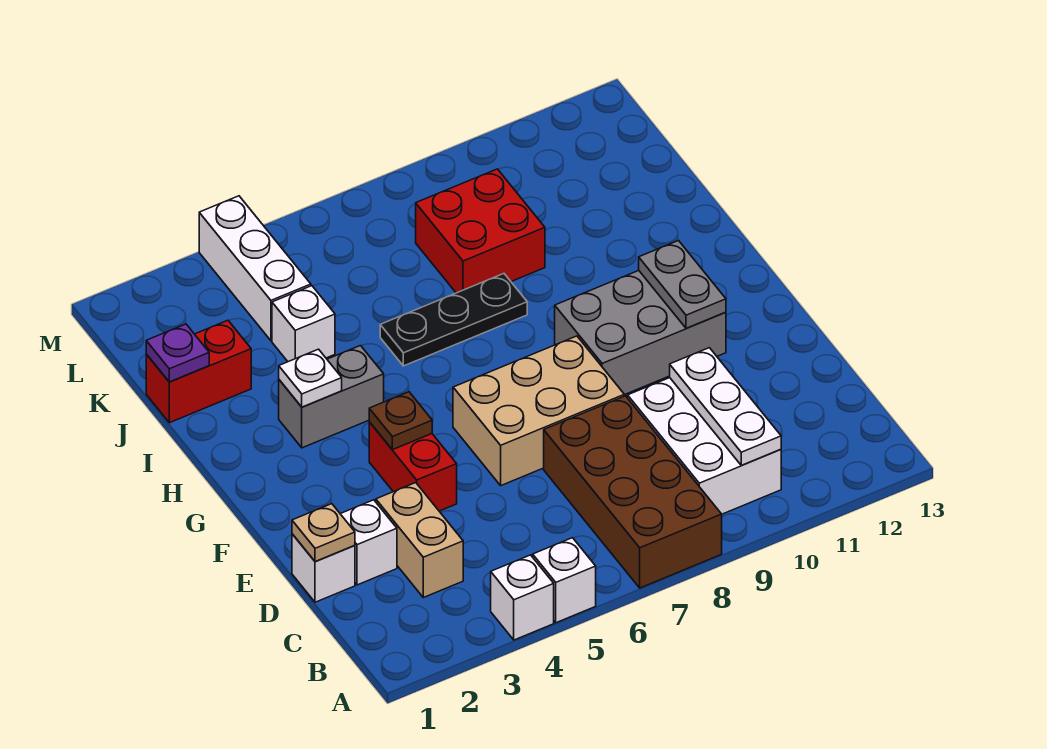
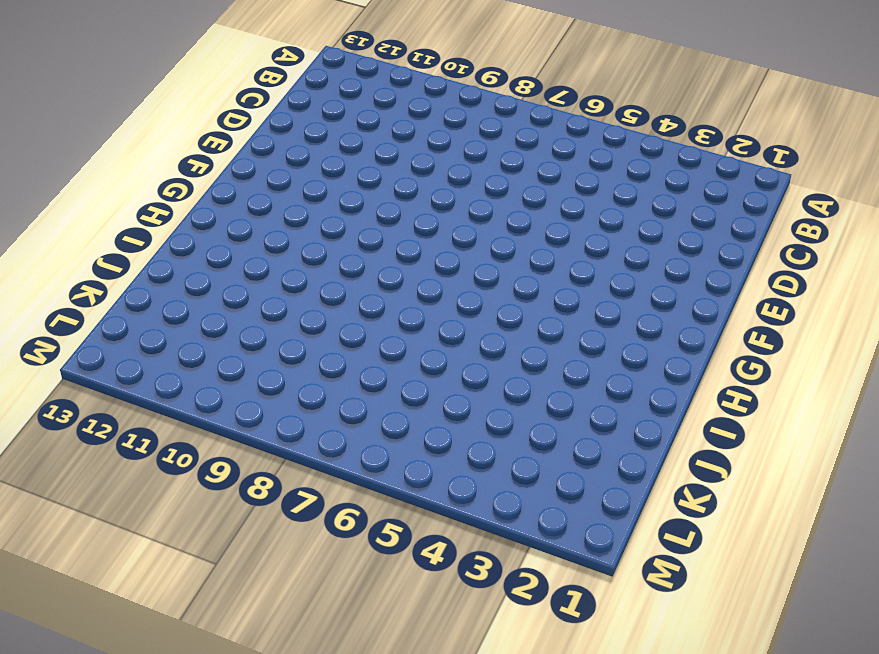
none -> white brick A4 level 1
none -> white brick A5 level 1
none -> brown brick A7:D8 level 1

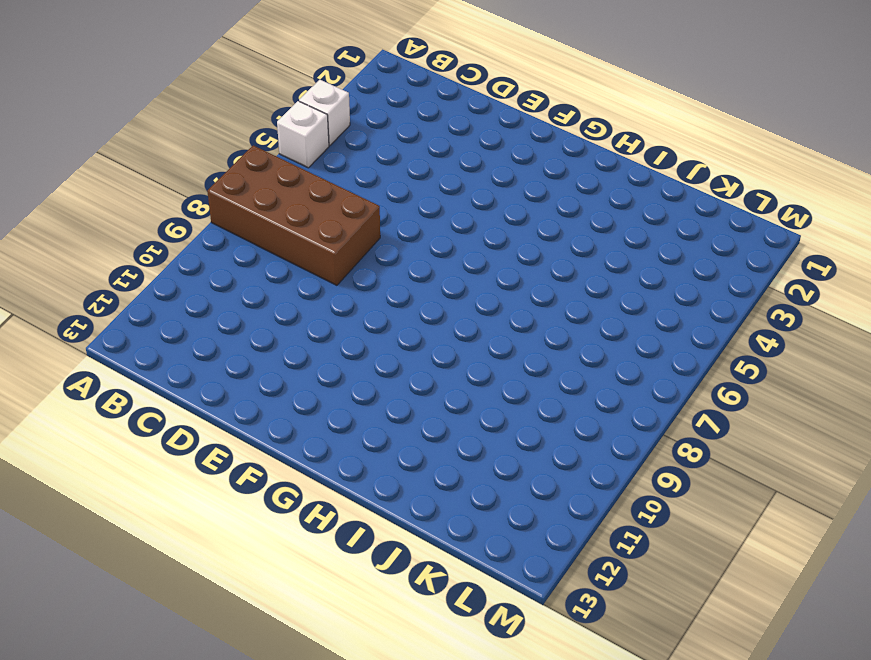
none -> white brick B9:D10 level 1
none -> tan brick C3:D3 level 1
none -> white brick D1 level 1

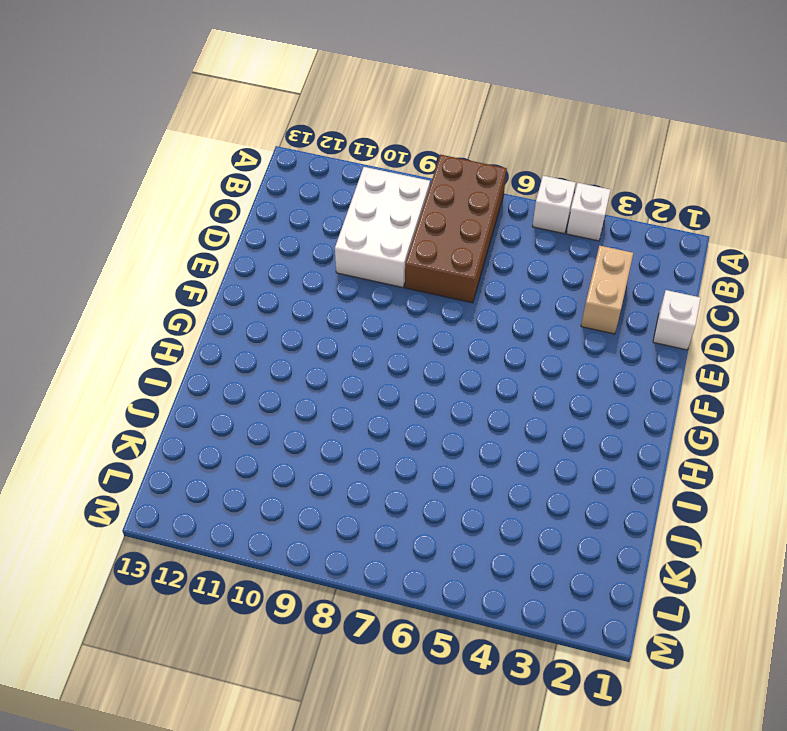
none -> white brick D2 level 1
none -> red brick E4:F4 level 1
none -> tan brick E6:F8 level 1

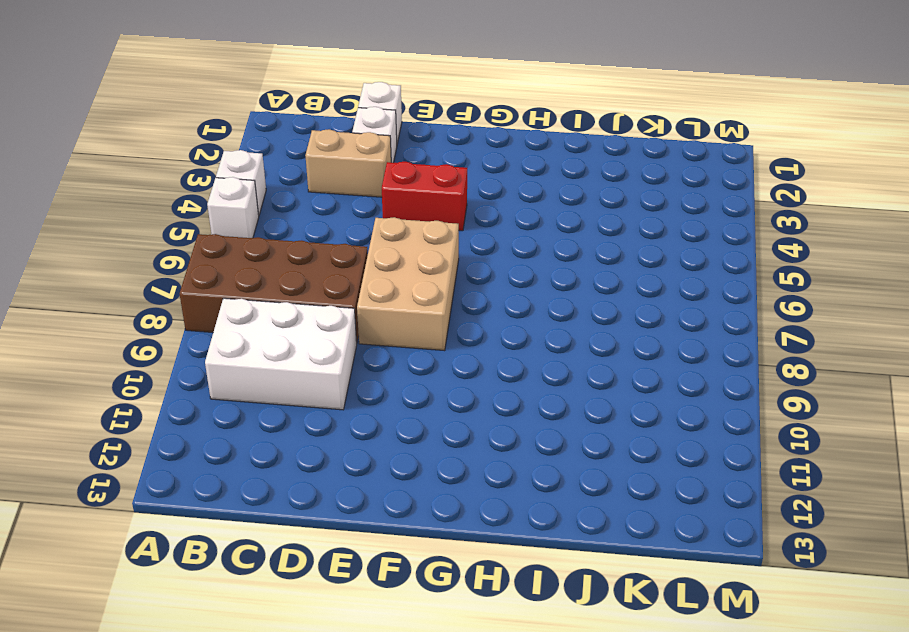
none -> grey brick F9:G11 level 1
none -> grey brick H3:H4 level 1
none -> black plate I6:I8 level 1

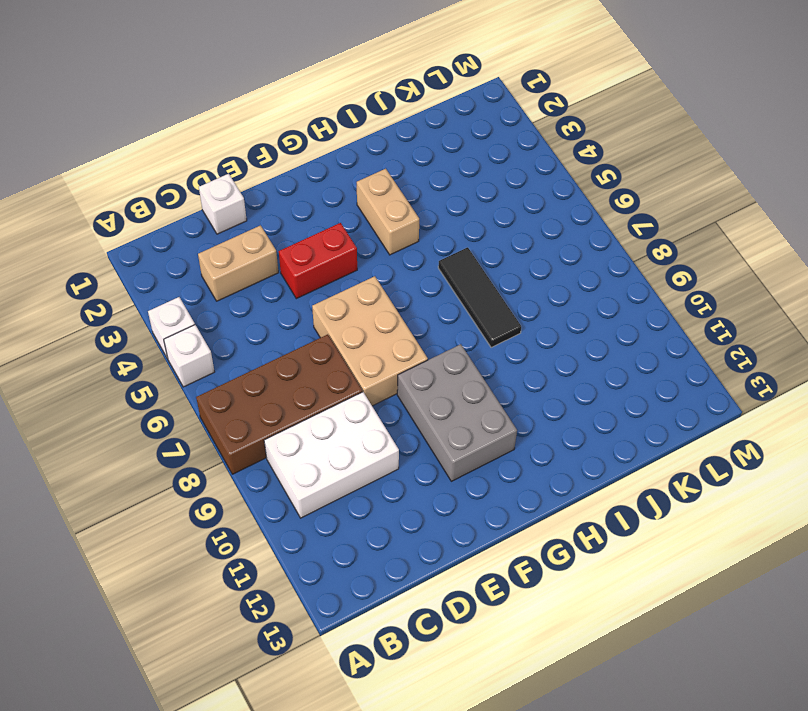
tan brick H3:H4 level 1 -> grey brick H3:H4 level 1
black tile I6:I8 level 1 -> black plate I6:I8 level 1
none -> white brick D2 level 1
none -> red brick J1:J2 level 1
none -> white brick J4 level 1

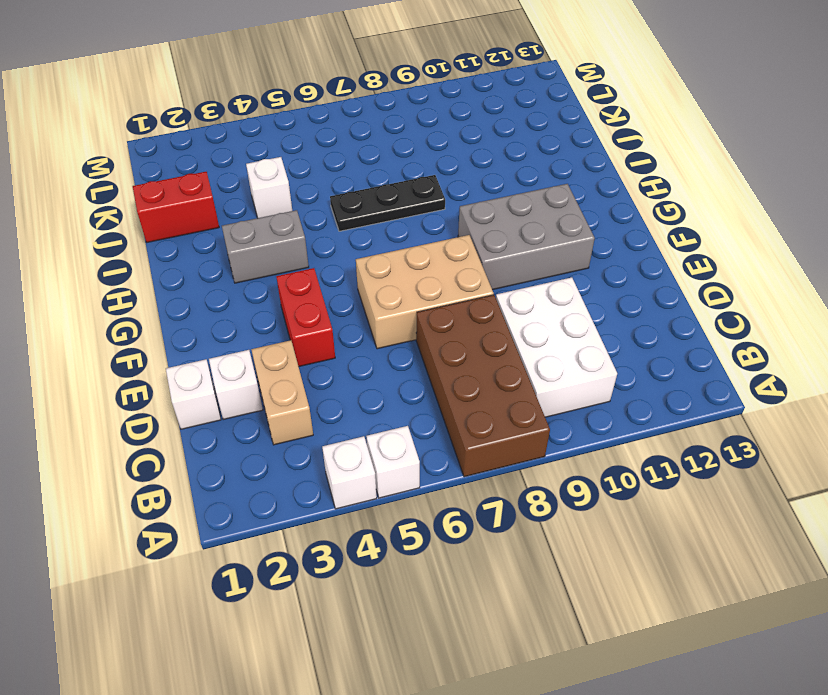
none -> red brick J8:K9 level 1
none -> white brick K4:M4 level 1
none -> white plate B10:D10 level 2

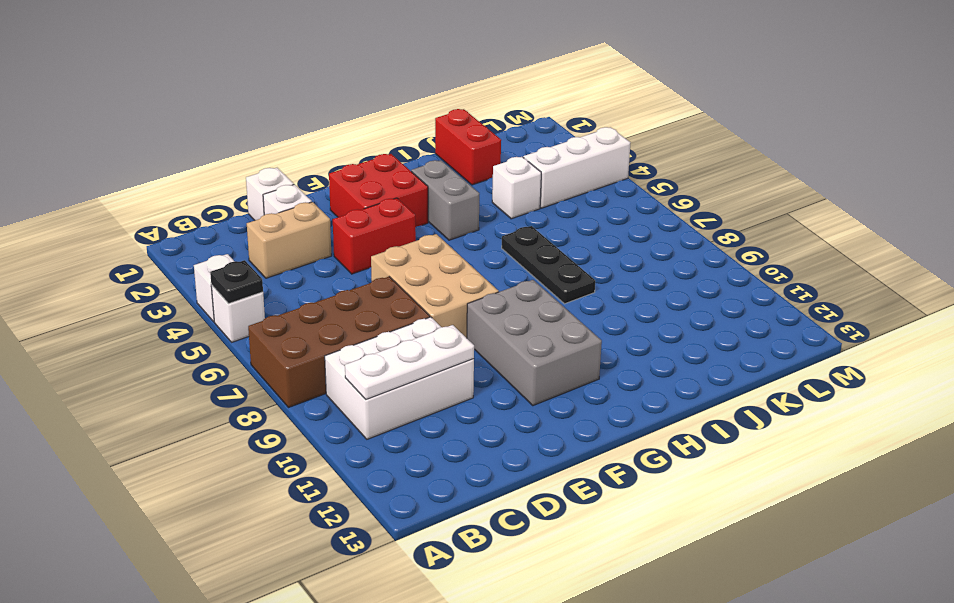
black plate A5 level 2 -> none
red brick F2:G3 level 1 -> red brick J8:K9 level 1
none -> tan plate D1 level 2
none -> brown plate F4 level 2
none -> grey plate F11:G11 level 2

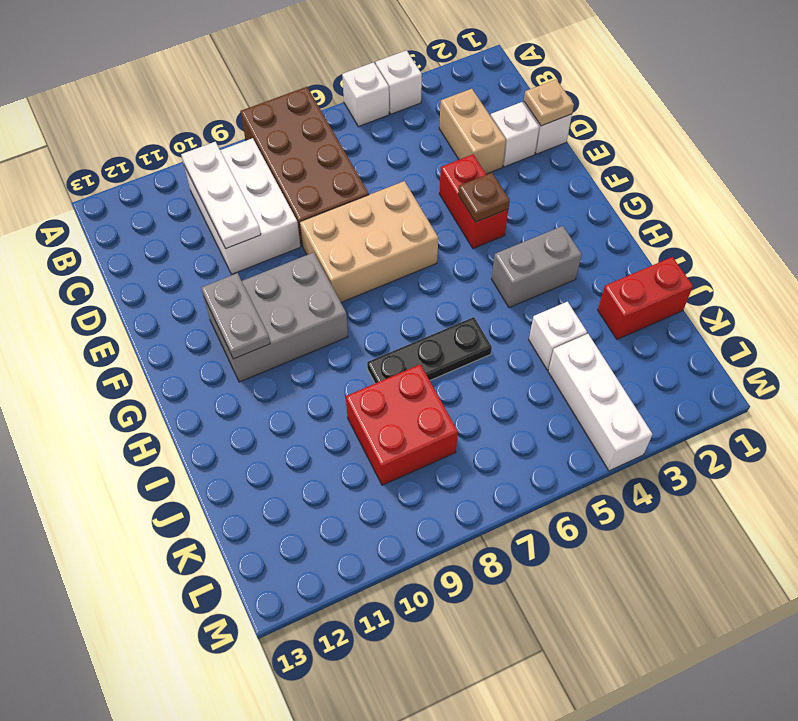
none -> white plate H3 level 2
none -> purple plate J1 level 2

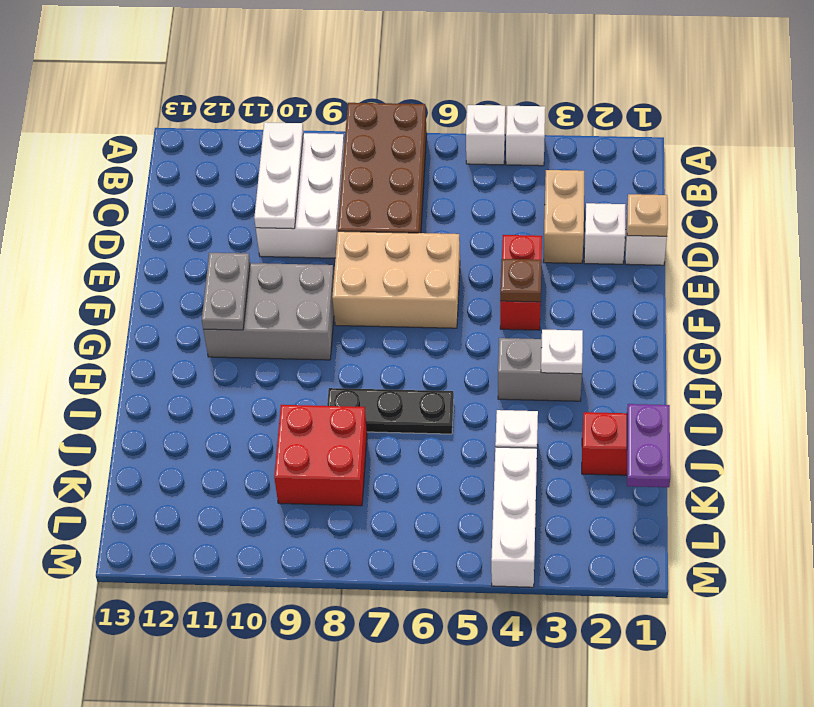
purple plate J1:K1 level 2 -> purple plate J1 level 2

